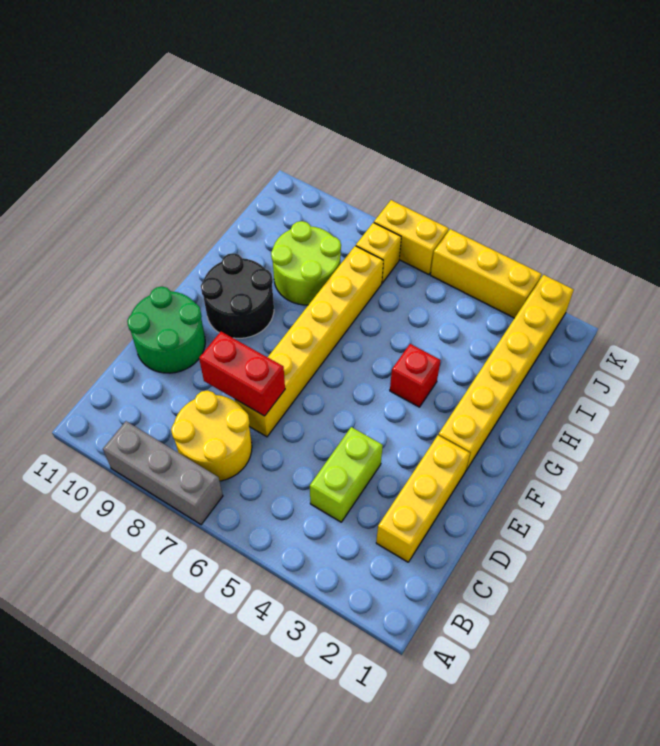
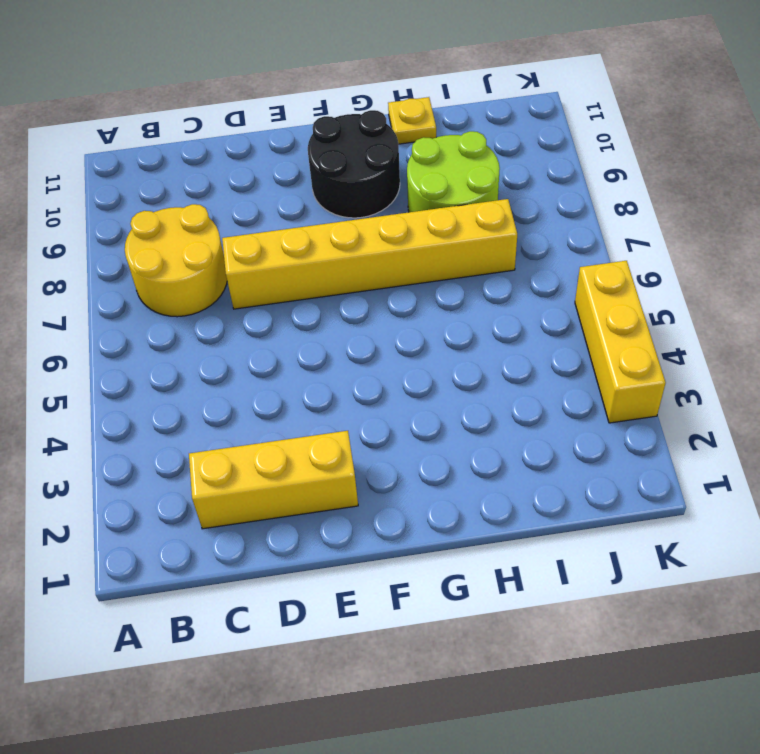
yellow plate H11 level 1 -> none
none -> grey brick A7:A9 level 1
none -> lime brick C4:D4 level 1
none -> green round brick D10:E11 level 1

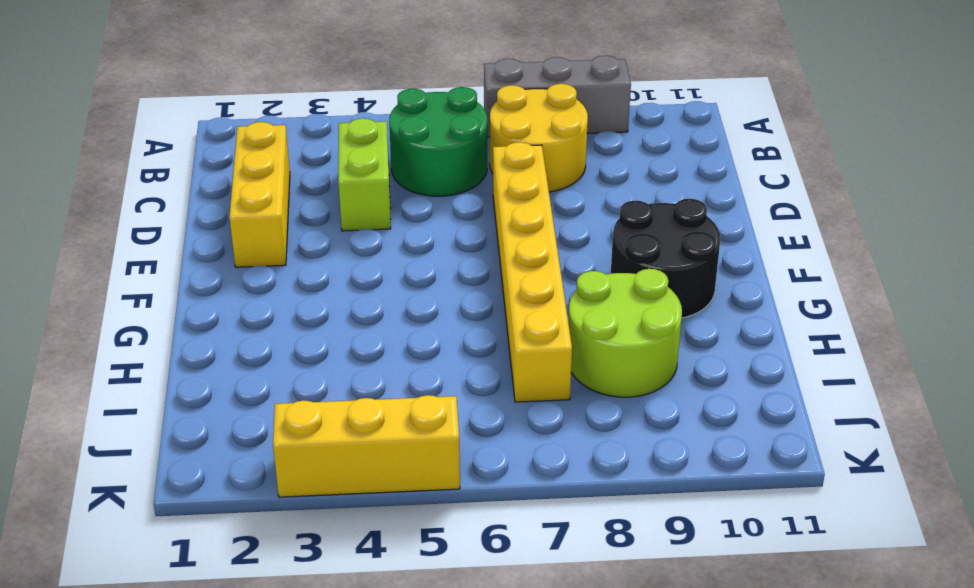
green round brick B5:C6 level 1 -> green round brick D10:E11 level 1
none -> yellow brick F2:K2 level 1
none -> red brick G4 level 1
none -> yellow brick J7 level 1

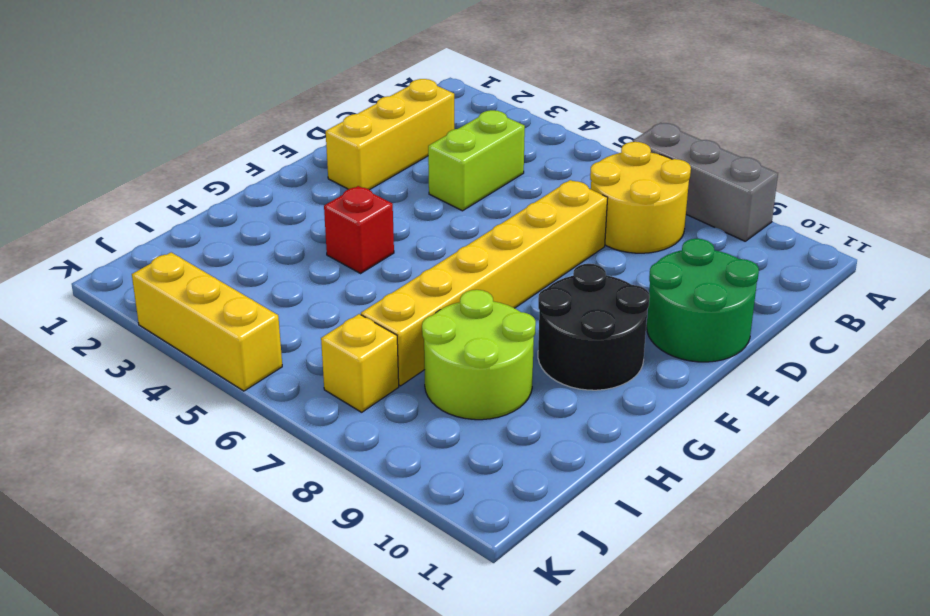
none -> yellow brick F2:K2 level 1
none -> yellow brick K6:K7 level 1
none -> red brick D7:D8 level 2

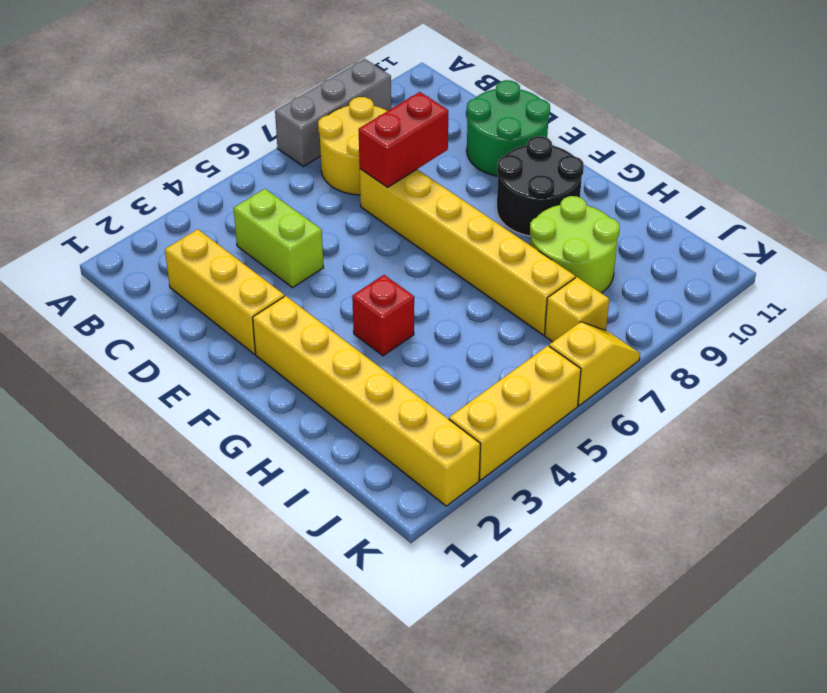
yellow slope K6:K7 level 1 top 6 -> yellow brick K6:K7 level 1

